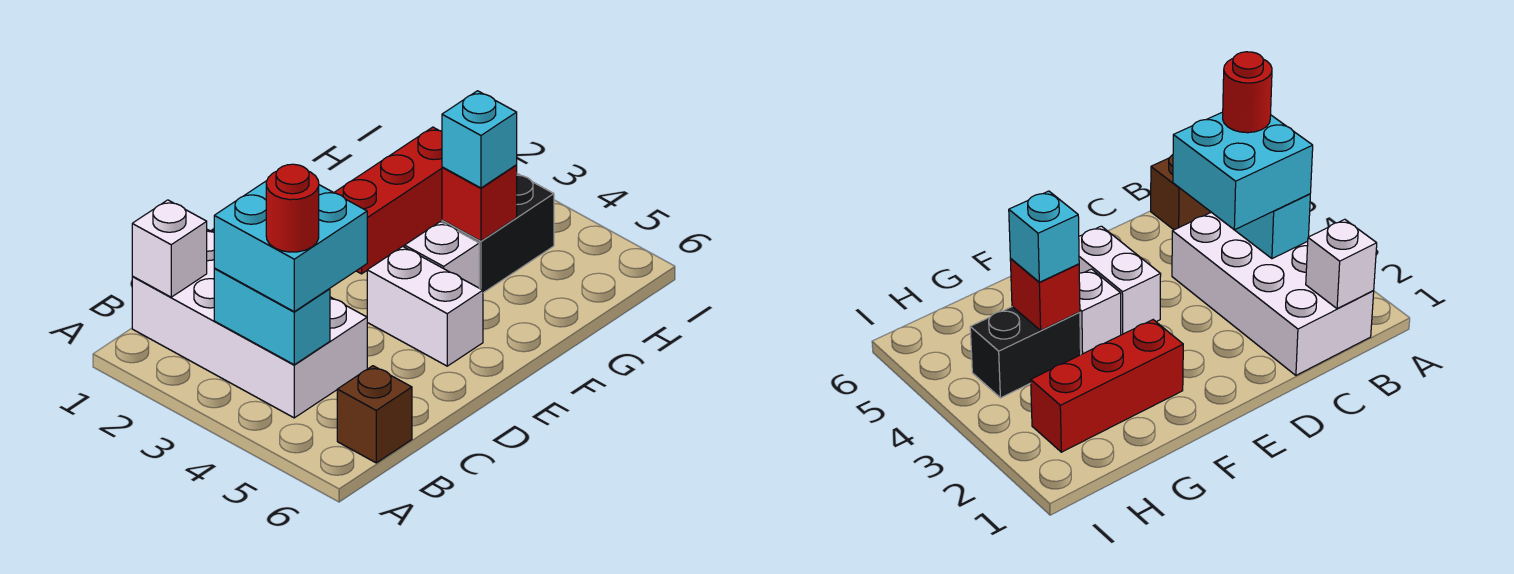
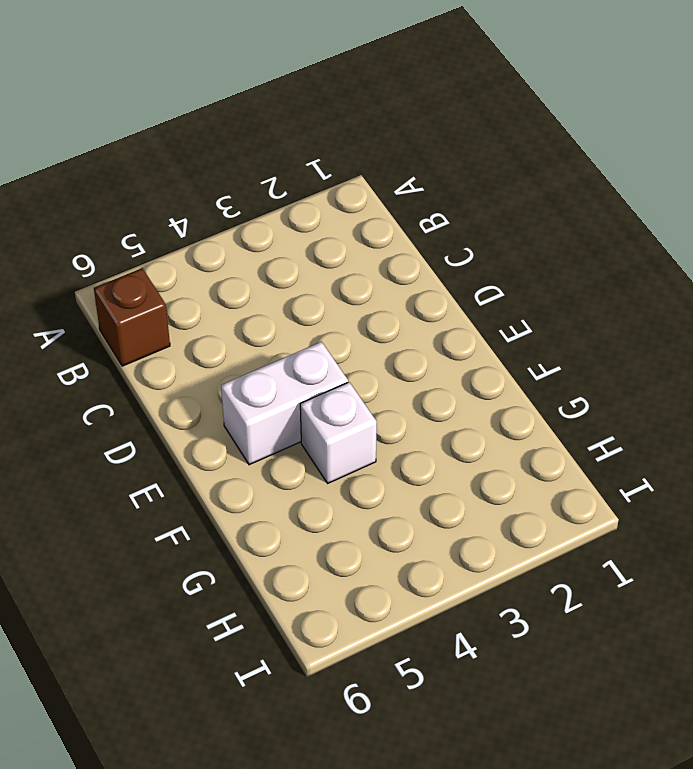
none -> white brick B1:C4 level 1
none -> red brick F2:H2 level 1
none -> black brick G4:H4 level 1

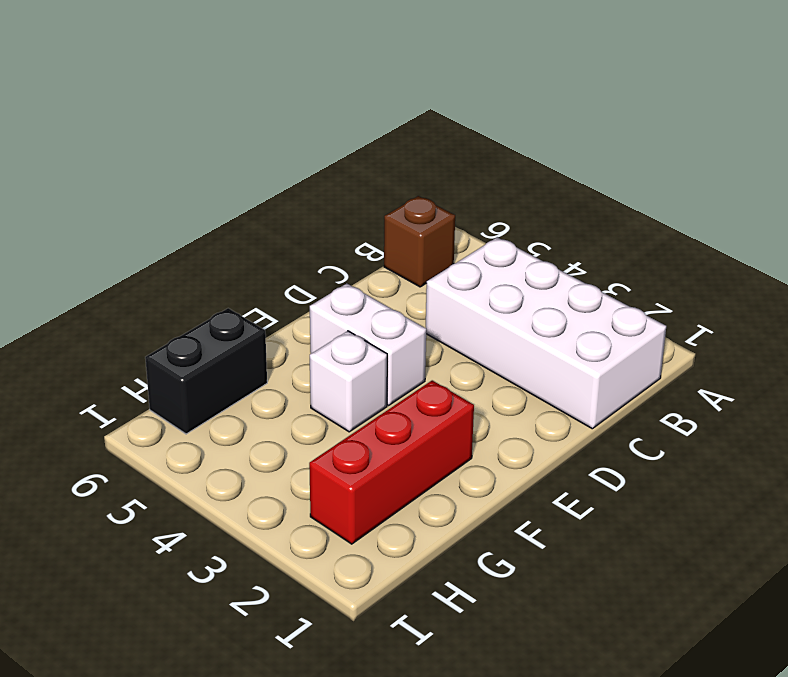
black brick G6:H6 level 1 -> black brick G4:H4 level 1
none -> white brick B1 level 2
none -> cyan brick B3:B4 level 2
none -> red brick G4 level 2

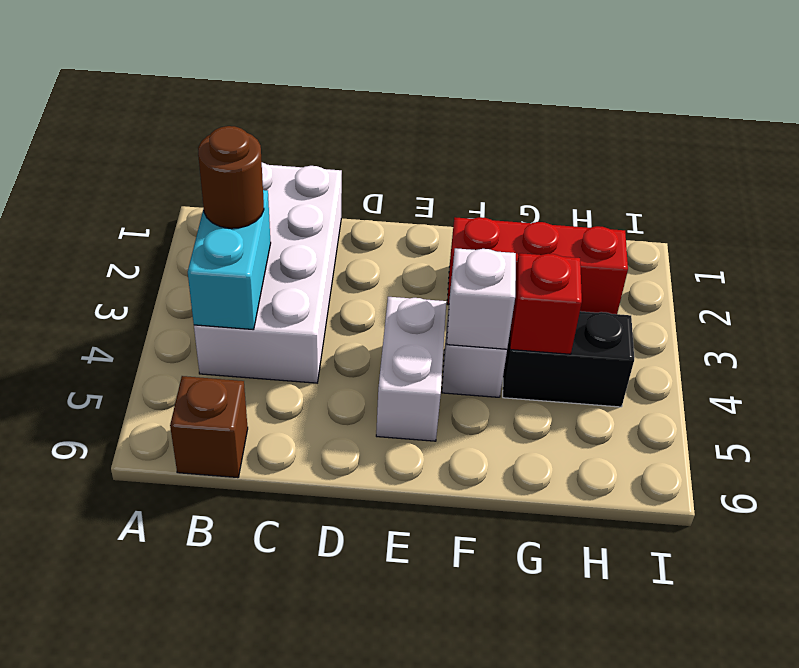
brown round brick B3 level 3 -> cyan brick B3:C4 level 3
white brick F4 level 2 -> white brick B1 level 2
none -> cyan brick G4 level 3
none -> red round brick B4 level 4

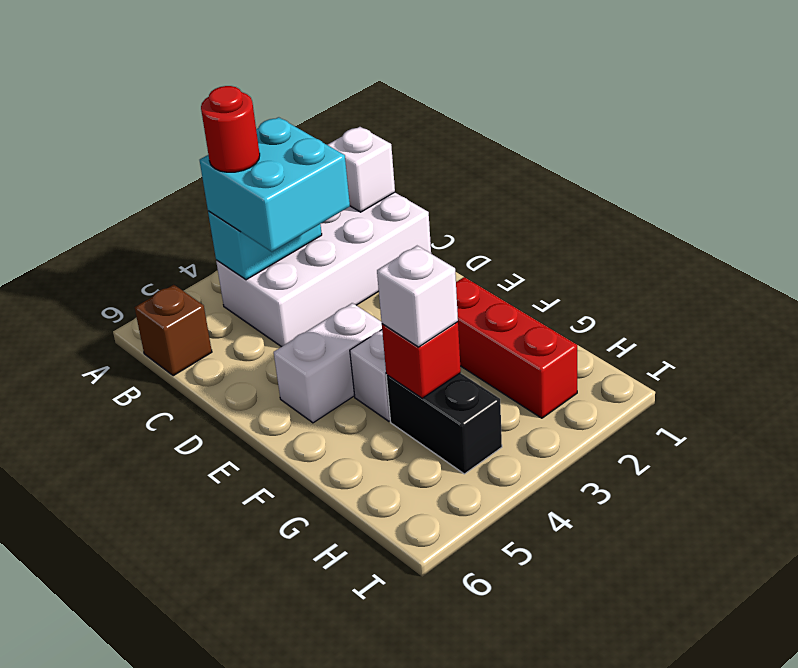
white brick G4 level 3 -> cyan brick G4 level 3

